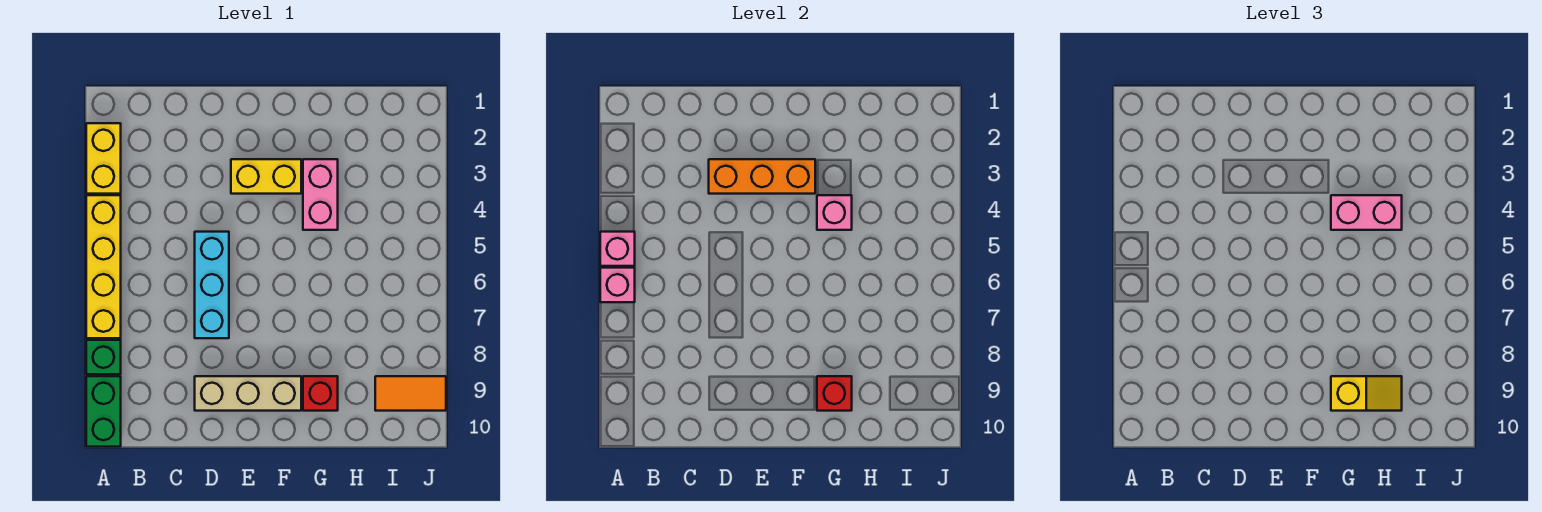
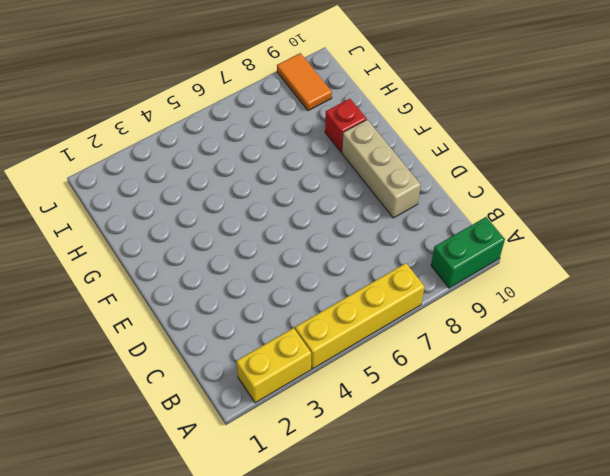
none -> green brick A8 level 1
none -> cyan brick D5:D7 level 1
none -> yellow brick E3:F3 level 1

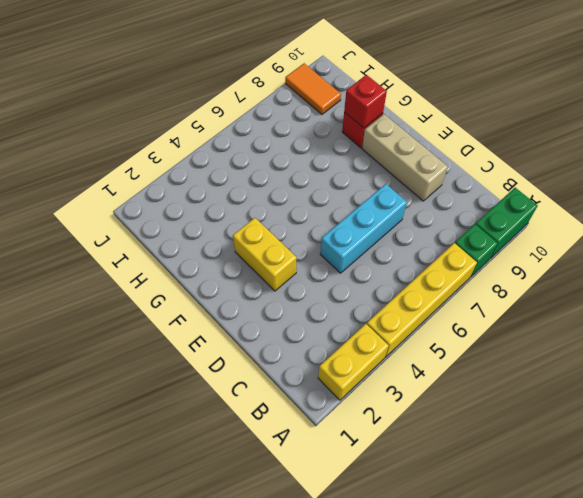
none -> pink brick G3:G4 level 1
none -> pink brick A5 level 2
none -> pink brick A6 level 2

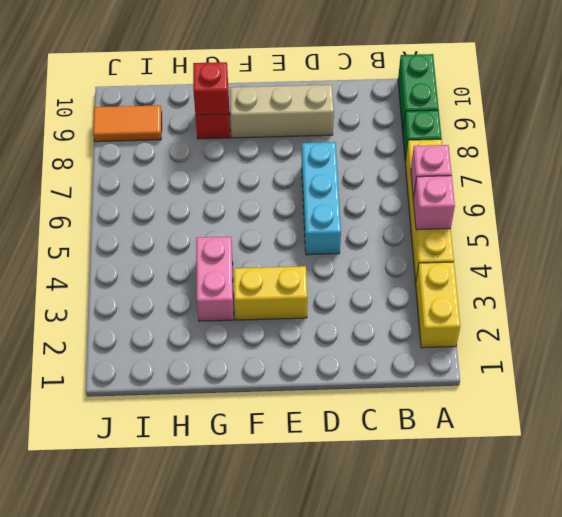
none -> orange brick D3:F3 level 2
none -> pink brick G4 level 2
none -> pink brick G4:H4 level 3

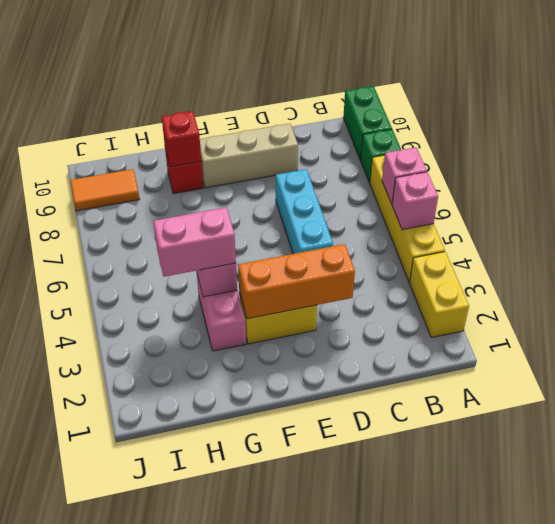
none -> yellow slope G9:H9 level 3 top G

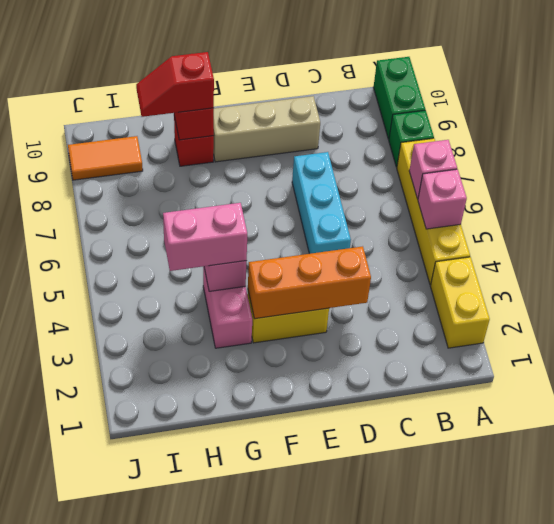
red slope G9:H9 level 3 top G -> yellow slope G9:H9 level 3 top G

